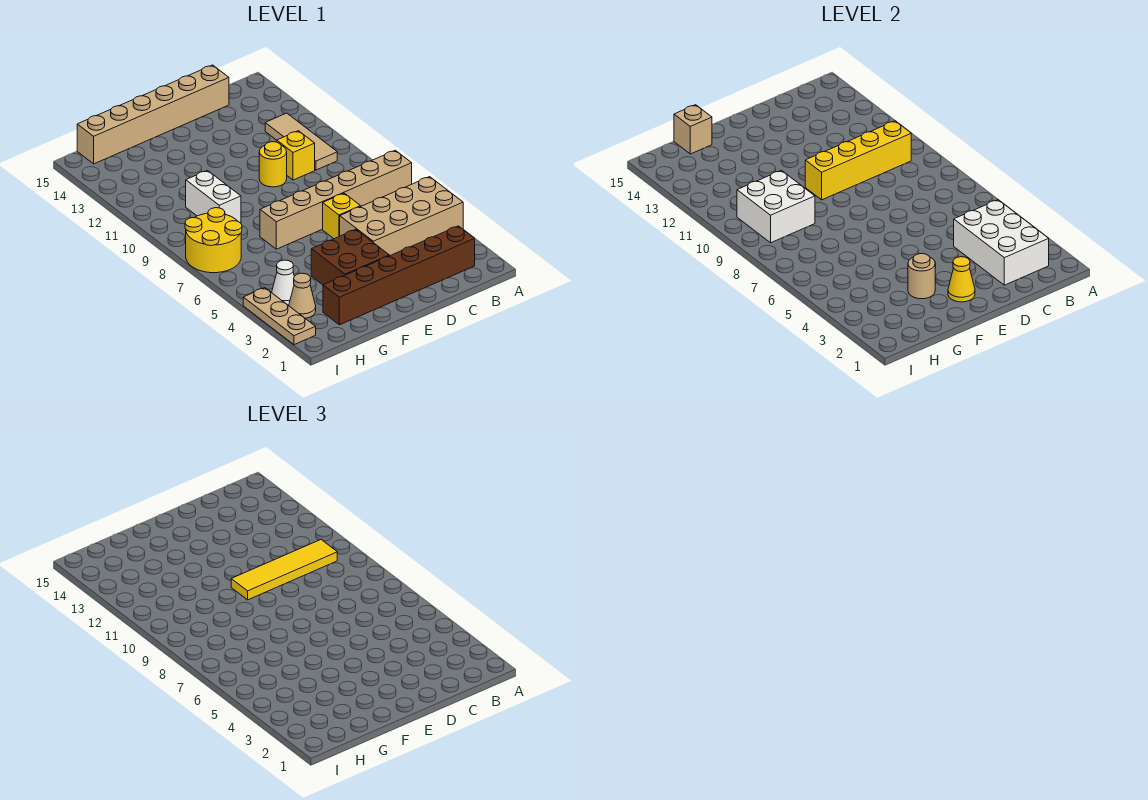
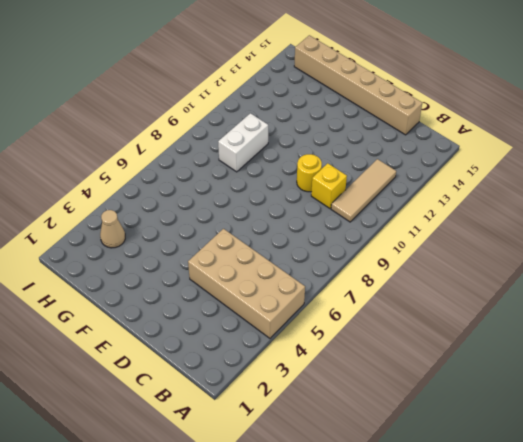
none -> tan brick A7:F7 level 1
none -> brown brick B2:G2 level 1
none -> yellow brick D6 level 1

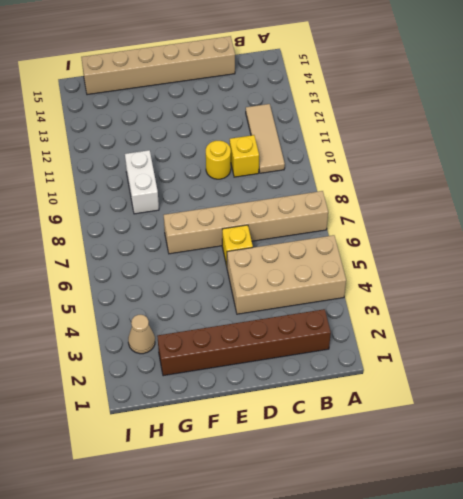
none -> brown brick E3:F4 level 1
none -> white cone H4 level 1
none -> yellow round brick H7:I8 level 1

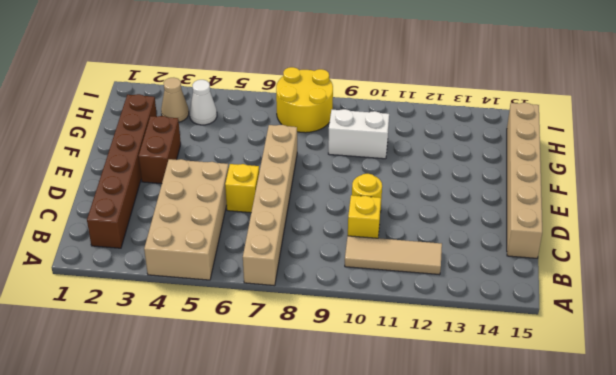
brown brick E3:F3 level 1 -> brown brick E3:F4 level 1
none -> tan plate I2:I4 level 1
none -> white brick B2:C4 level 2
none -> yellow brick B10:E10 level 2

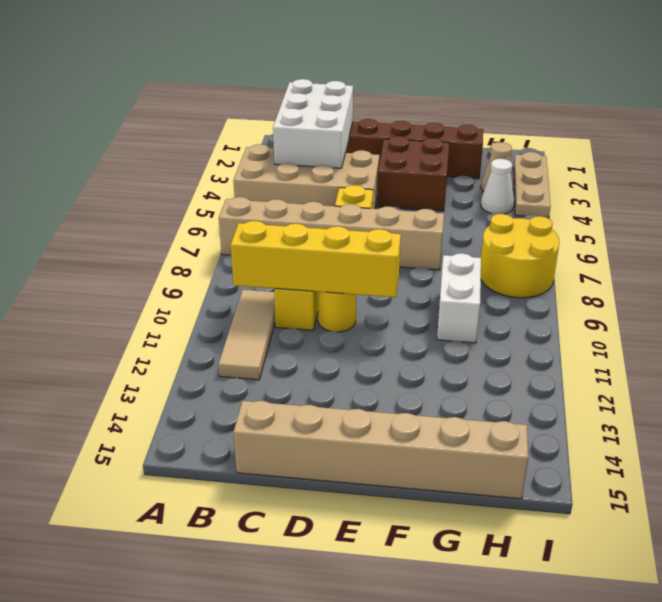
none -> yellow cone E2 level 2
none -> tan round brick F3 level 2
none -> white brick G9:H10 level 2

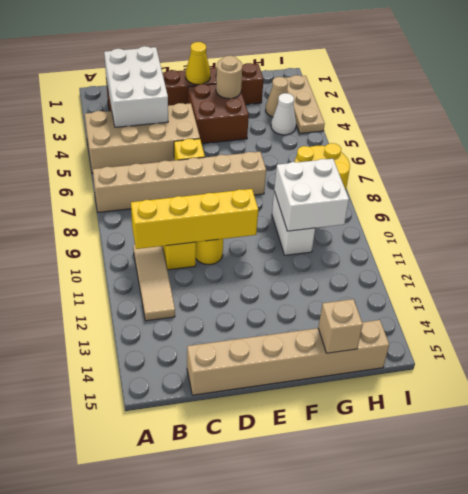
none -> yellow tile B10:E10 level 3

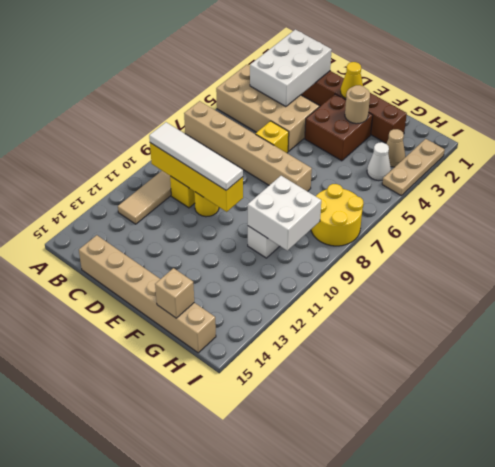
white tile B10:E10 level 3 -> yellow tile B10:E10 level 3

